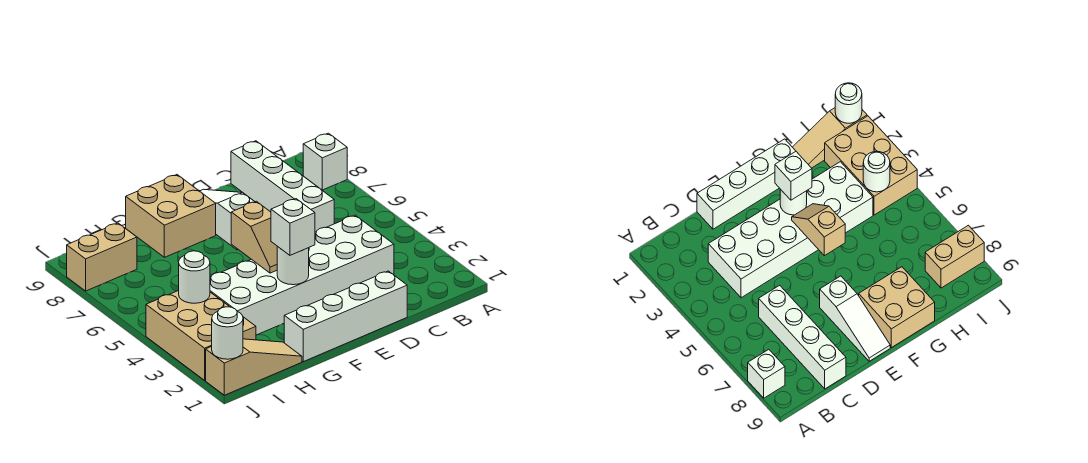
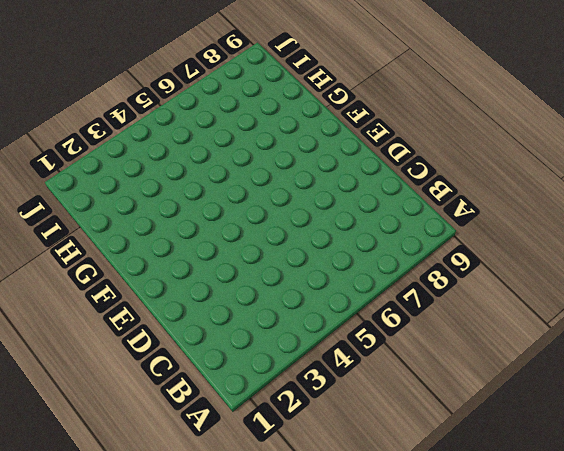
none -> white brick A8 level 1
none -> white brick C3:H4 level 1
none -> white brick C6:C9 level 1

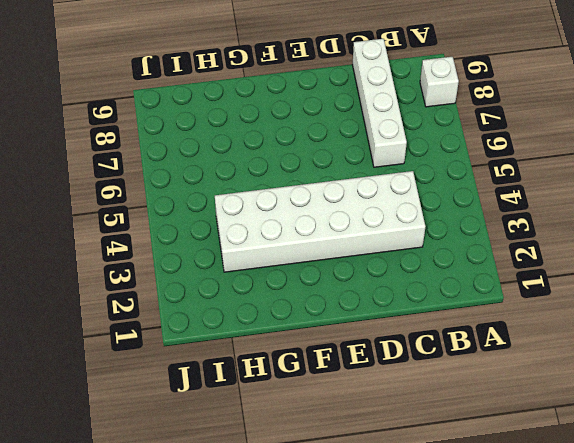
none -> white brick D1:G1 level 1
none -> white slope E7:E9 level 1 top 7
none -> tan brick F8:G9 level 1

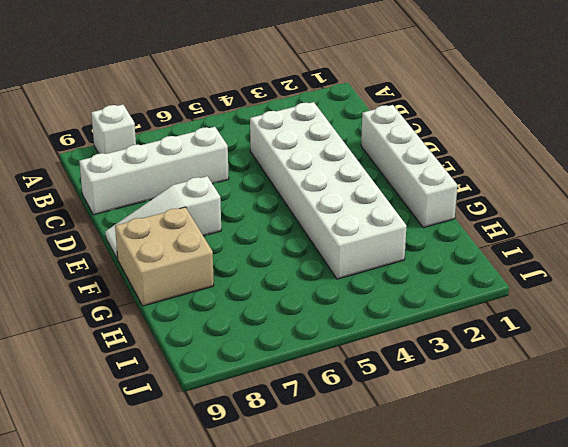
none -> tan slope H1:J1 level 1 top J
none -> tan brick I2:J4 level 1
none -> tan brick I8:J8 level 1

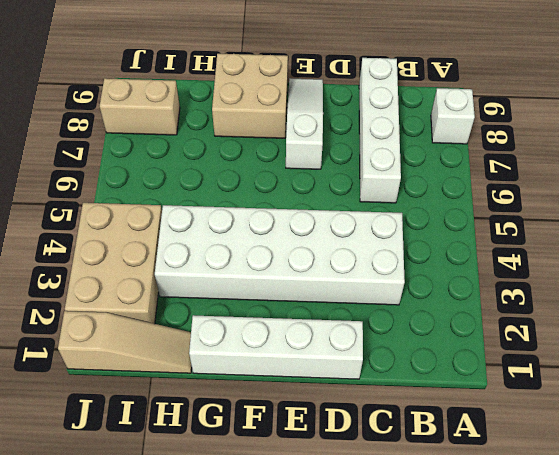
none -> white round brick F3 level 2
none -> tan slope F4:F5 level 2 top 5
none -> white round brick I4 level 2

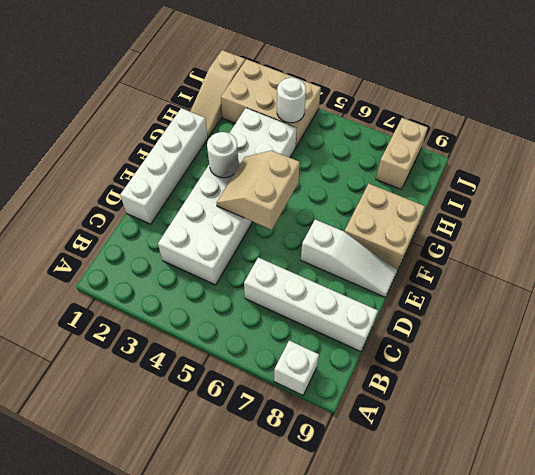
tan slope E4:F5 level 2 top 5 -> tan slope F4:F5 level 2 top 5
none -> white round brick J1 level 2
none -> white brick F3 level 3

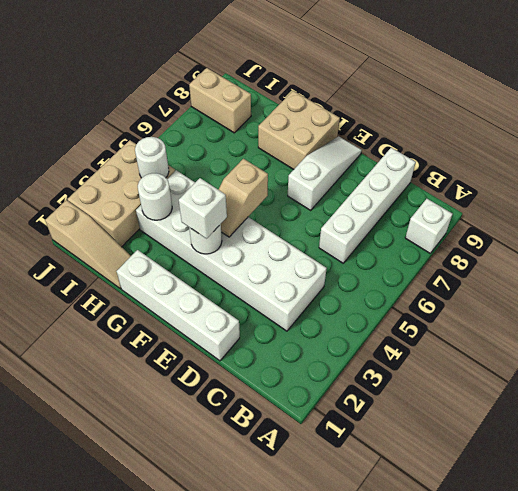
white round brick H3 level 2 -> white round brick J1 level 2

